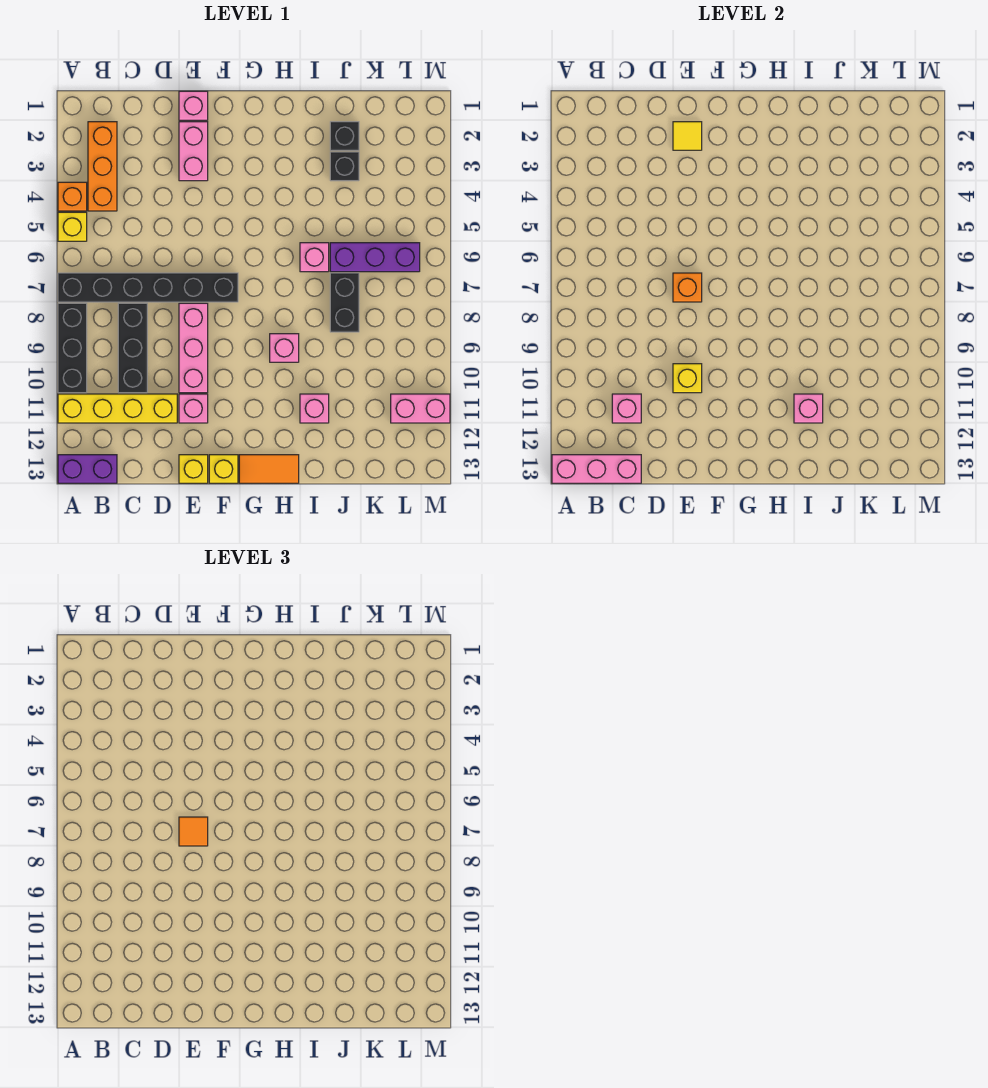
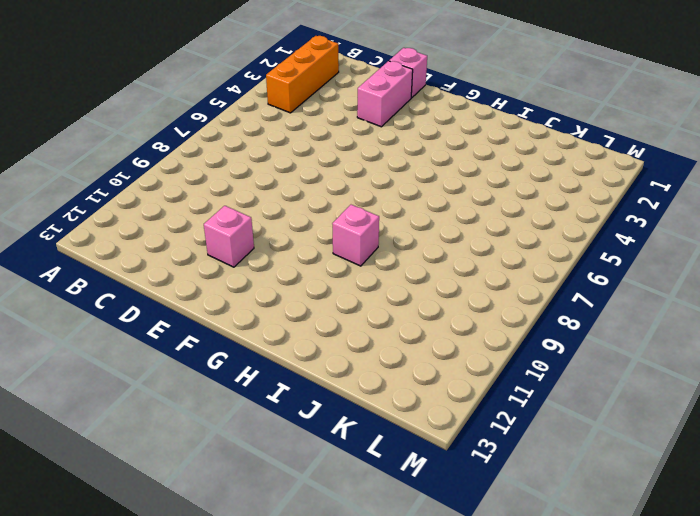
none -> orange brick A4 level 1
none -> yellow brick A5 level 1
none -> black brick A7:F7 level 1
none -> black brick A8:A10 level 1

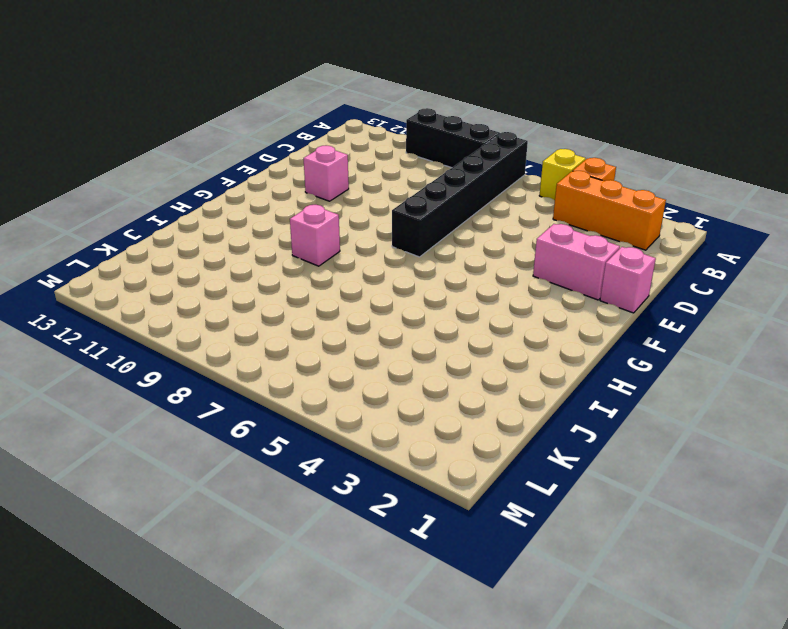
none -> yellow brick A11:D11 level 1
none -> purple brick A13:B13 level 1
none -> black brick C8:C10 level 1
none -> pink brick E8:E10 level 1

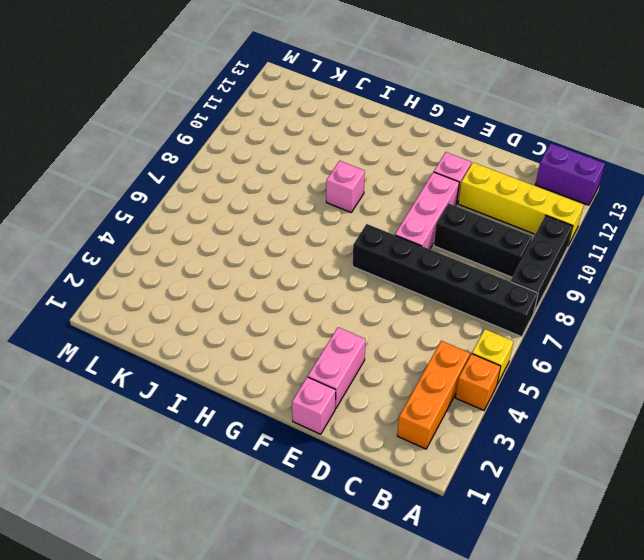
black brick B9:D9 level 1 -> black brick C8:C10 level 1
none -> yellow brick E13 level 1
none -> yellow brick F13 level 1
none -> orange tile G13:H13 level 1
none -> pink brick I6 level 1

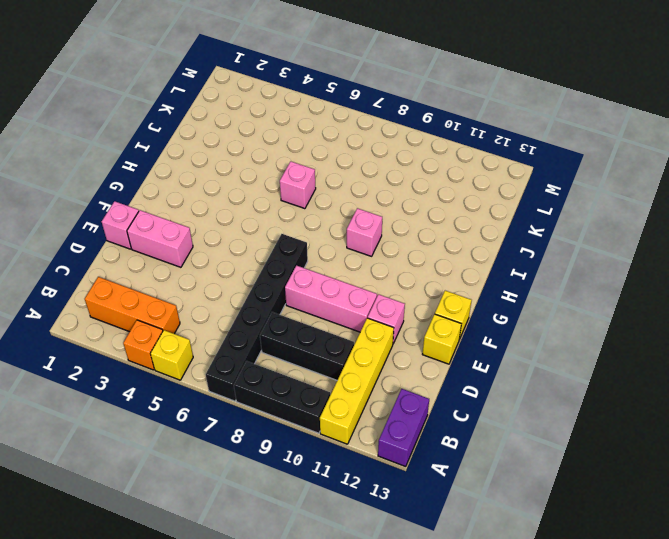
none -> orange tile G13:H13 level 1
none -> pink brick I11 level 1
none -> black brick J2 level 1
none -> black brick J3 level 1

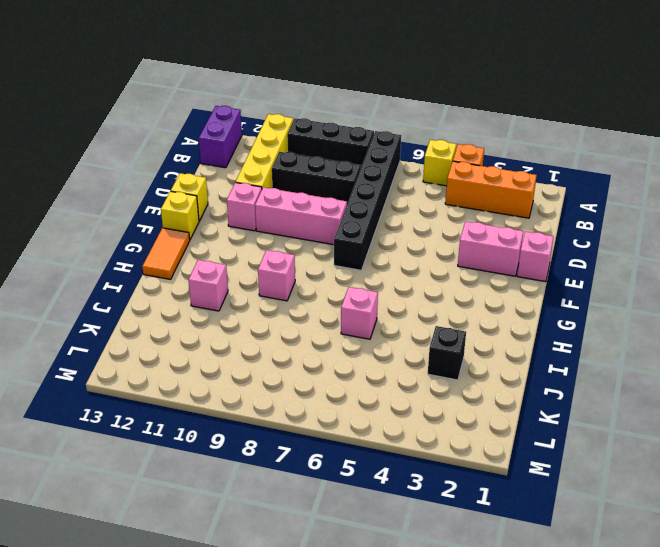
none -> black brick J2 level 1
none -> purple brick J6:L6 level 1
none -> black brick J7:J8 level 1
none -> pink brick L11:M11 level 1

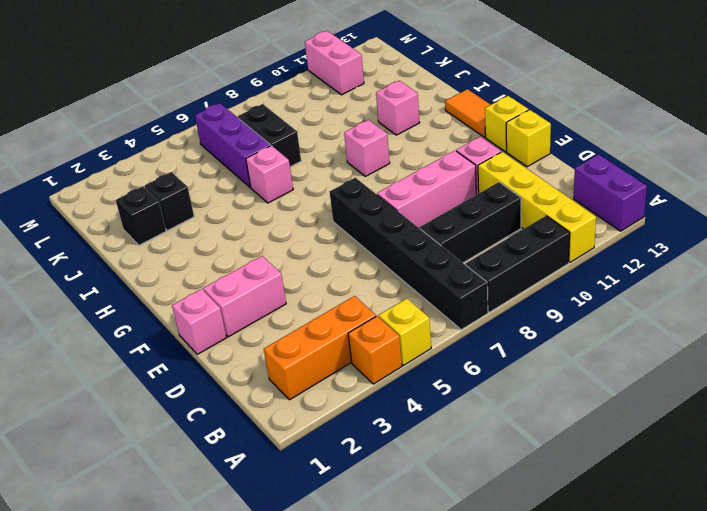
black brick J7:K7 level 1 -> black brick J7:J8 level 1
none -> pink brick A13:C13 level 2
none -> pink brick C11 level 2
none -> yellow tile E2 level 2
none -> orange brick E7 level 2

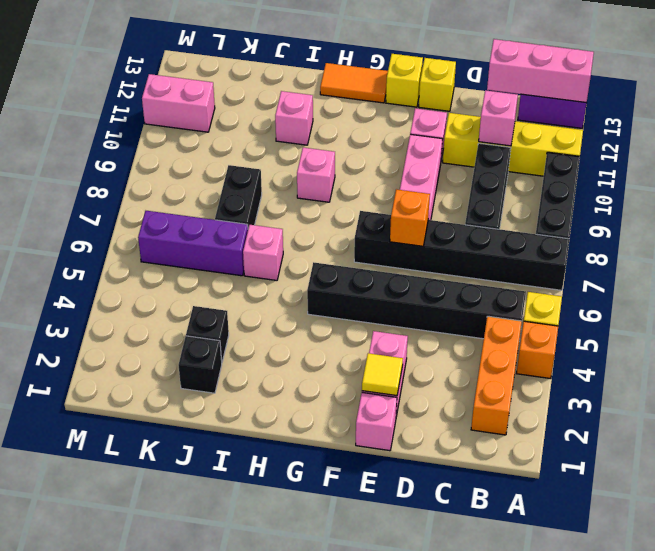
black brick B5:G5 level 1 -> none
none -> yellow brick E10 level 2
none -> pink brick I11 level 2
none -> orange tile E7 level 3

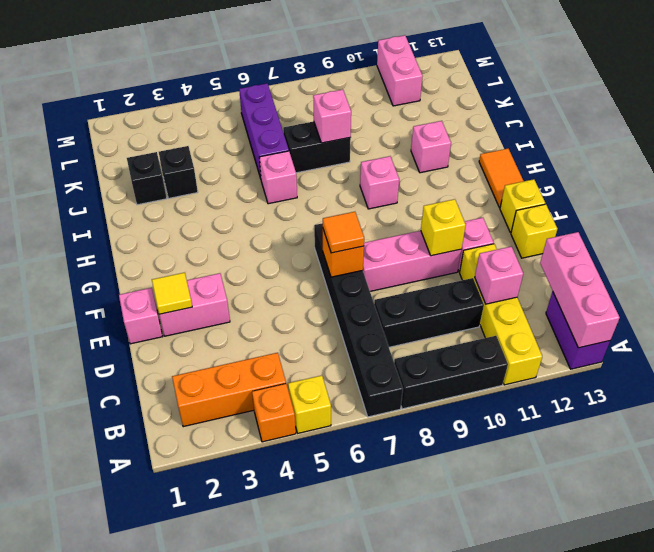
pink brick J8 level 2 -> pink brick I11 level 2

